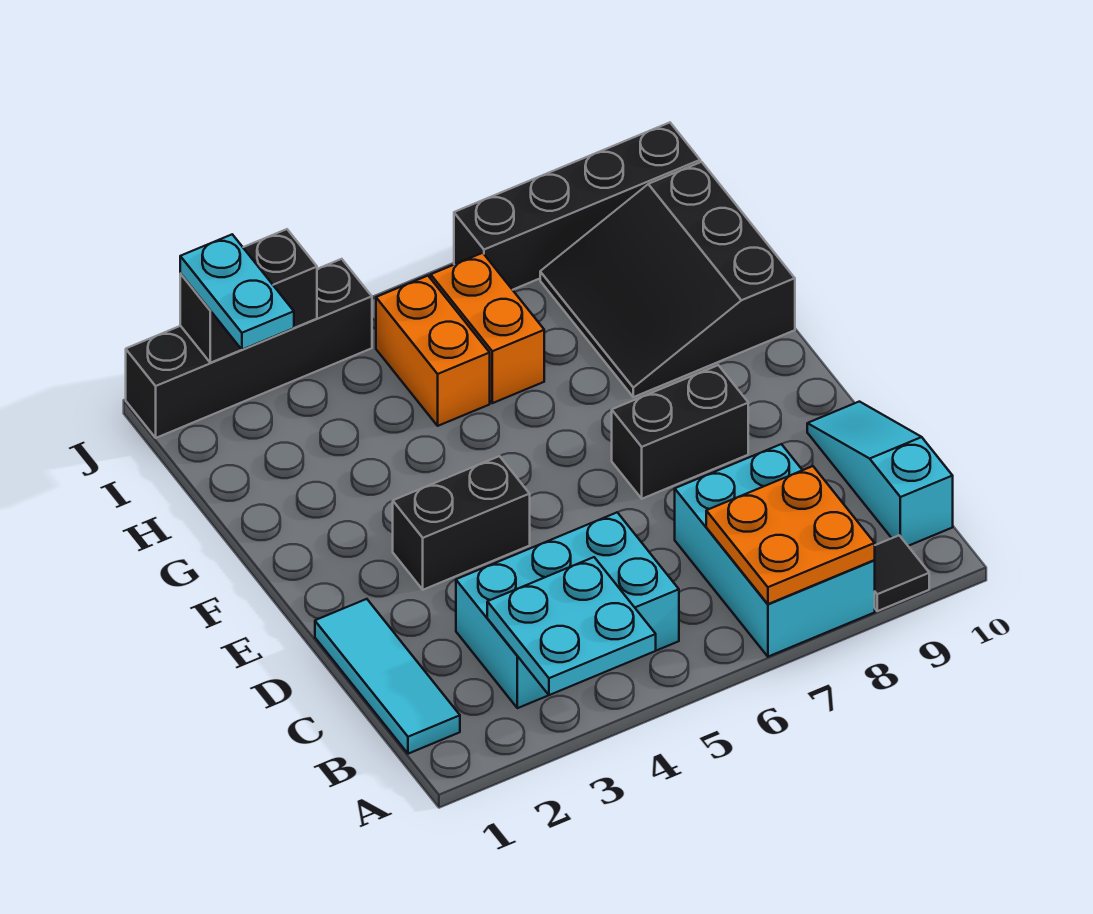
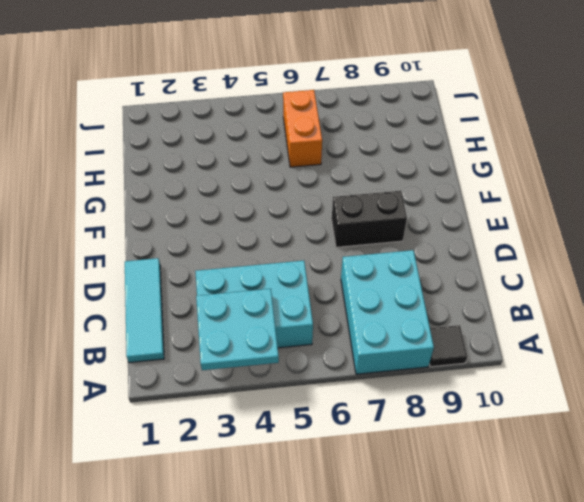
none -> cyan slope B10:D10 level 1 top B
none -> black brick E3:E4 level 1
none -> black slope G8:I10 level 1 top 10

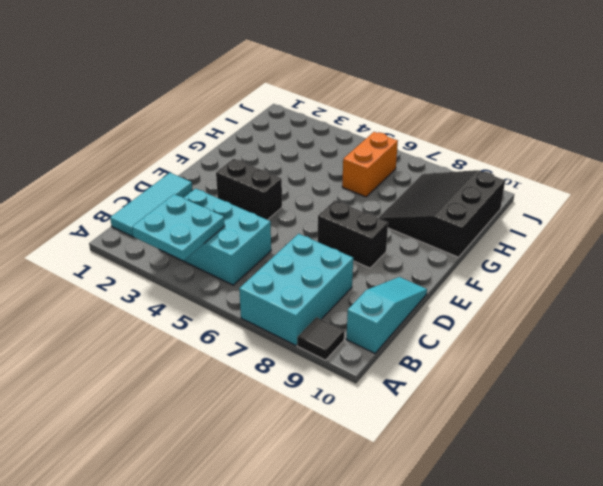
none -> orange brick H5:I5 level 1
none -> black brick J1:J4 level 1
none -> black brick J7:J10 level 1

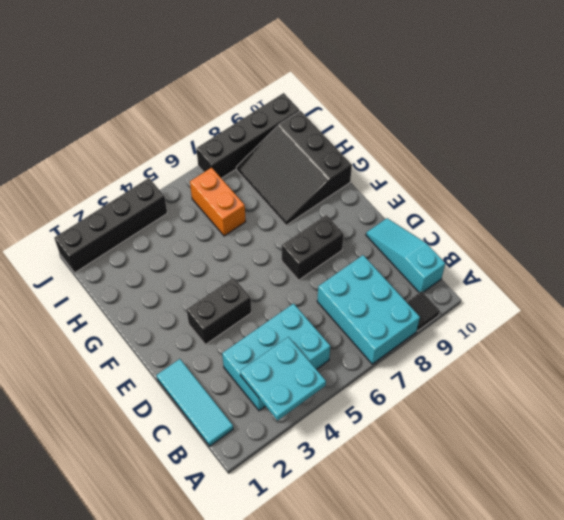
none -> orange brick H5:I5 level 1
none -> orange plate A7:B8 level 2
none -> black brick J2:J3 level 2

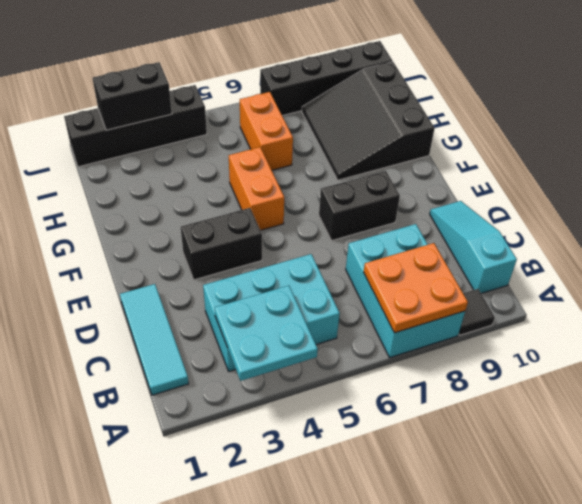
orange brick F5:G5 level 1 -> orange brick H5:I5 level 1
none -> cyan plate I2:J2 level 3

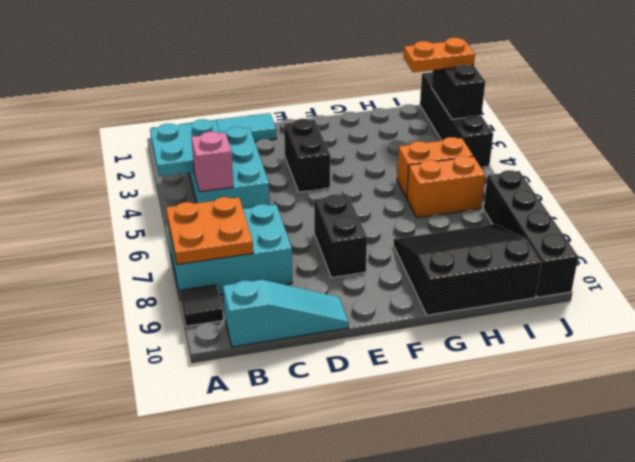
pink brick B5 level 2 -> none
orange plate I2:J2 level 3 -> cyan plate I2:J2 level 3

